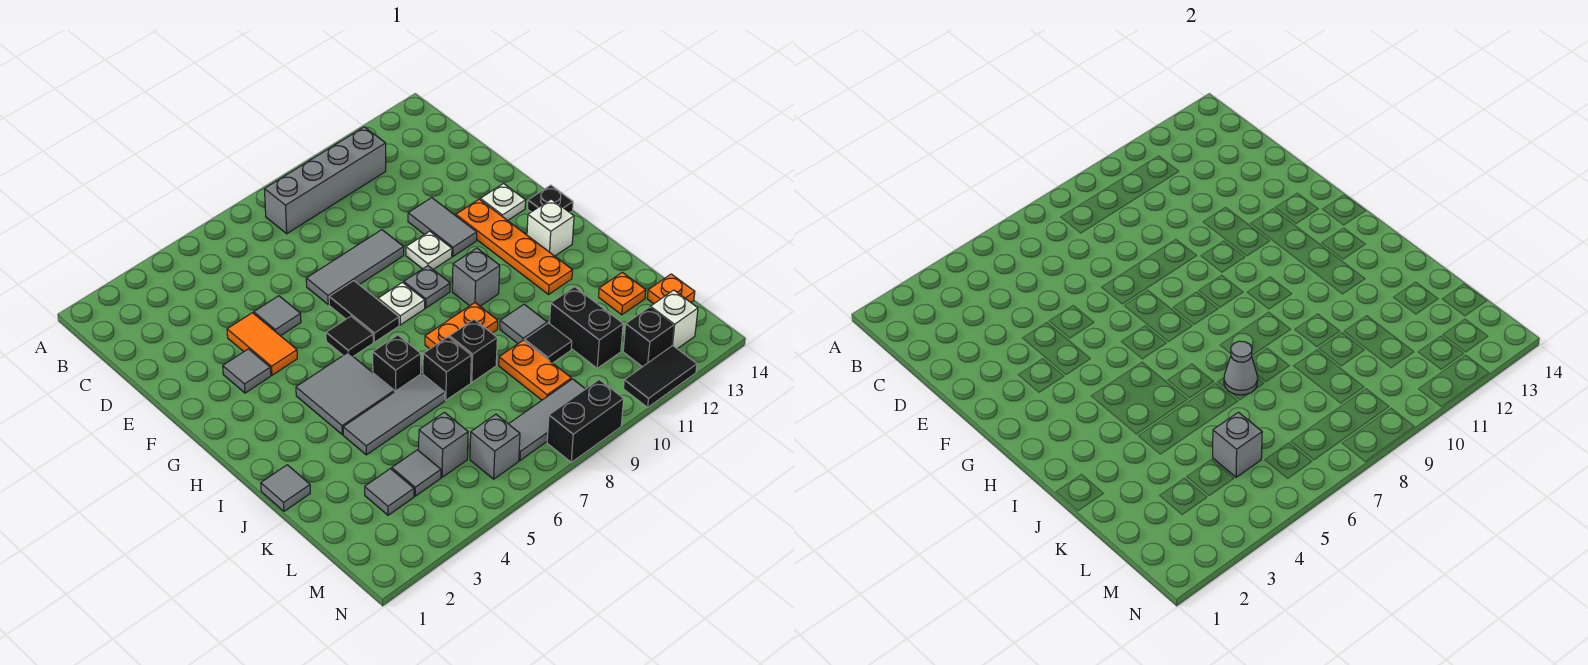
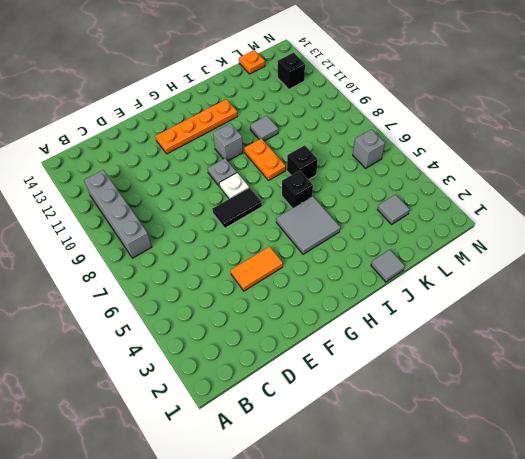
none -> grey tile E5 level 1
none -> grey tile E7:E9 level 1
none -> grey tile E11:F11 level 1
none -> grey tile F3 level 1

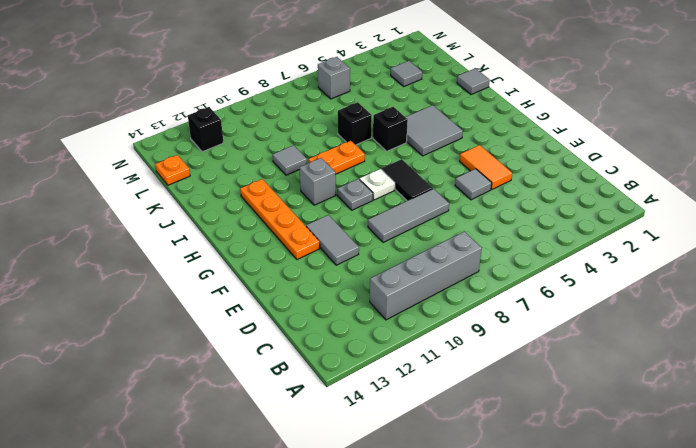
none -> grey tile F3 level 1
none -> white plate F10 level 1
none -> white plate F13 level 1
none -> black tile G6 level 1

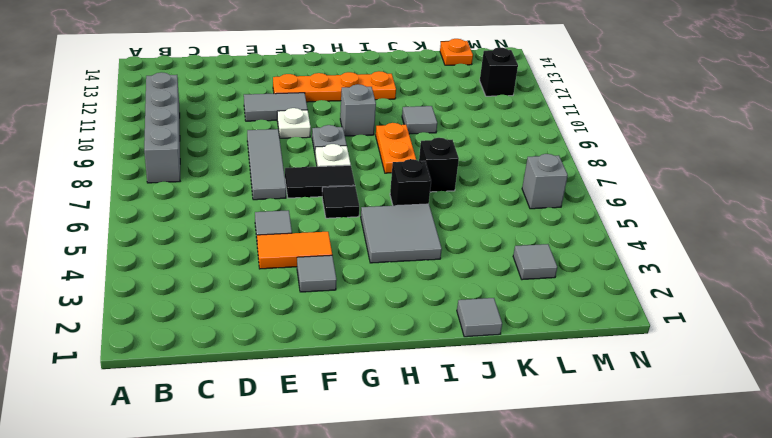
none -> white plate F13 level 1
none -> black plate G14 level 1
none -> white brick H13 level 1
none -> grey tile J4:J6 level 1

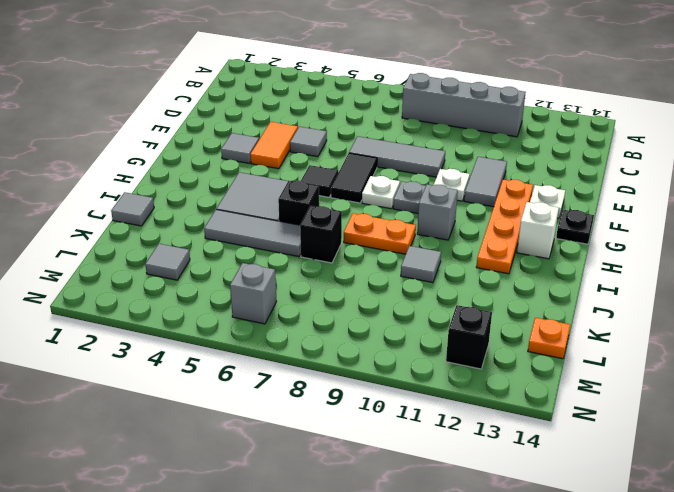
none -> black brick J8 level 1
none -> orange plate K9:L9 level 1
none -> black tile K10 level 1
none -> black brick K11:L11 level 1

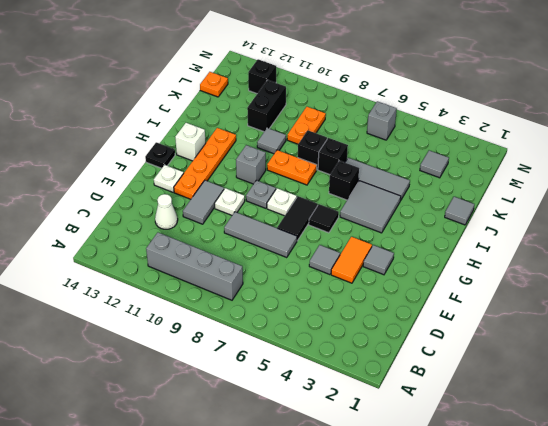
white cone D12 level 1 -> none
none -> black tile K10 level 1
none -> orange plate K13 level 1
none -> grey tile L4 level 1
none -> grey brick L5 level 1

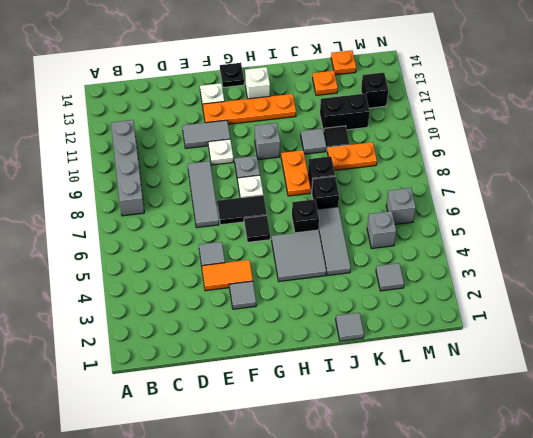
none -> grey tile L4 level 1
none -> grey tile M7:M9 level 1
none -> white brick M13 level 1
none -> black brick N8:N9 level 1

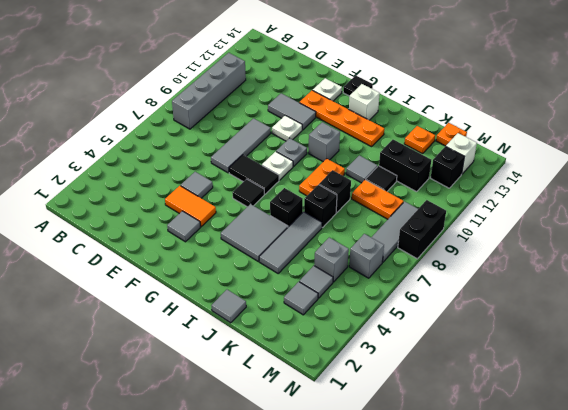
none -> black tile N11:N12 level 1
none -> grey cone J7 level 2
none -> grey brick L5 level 2

